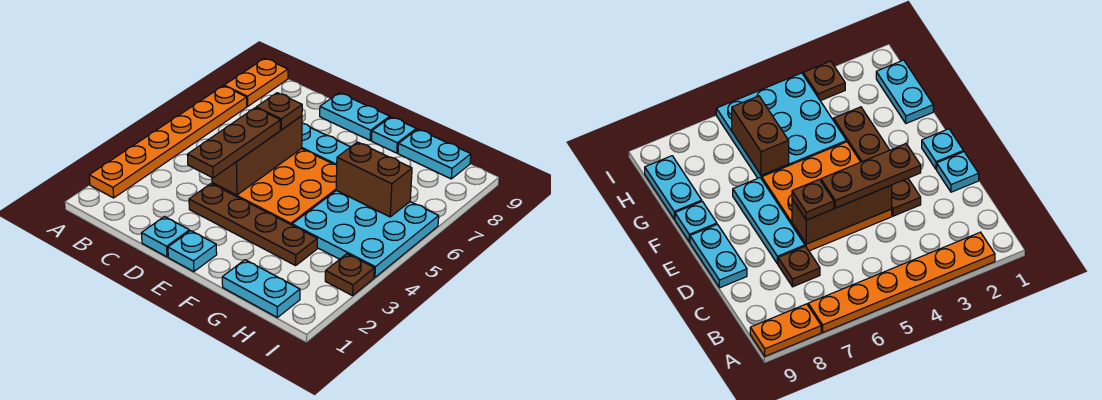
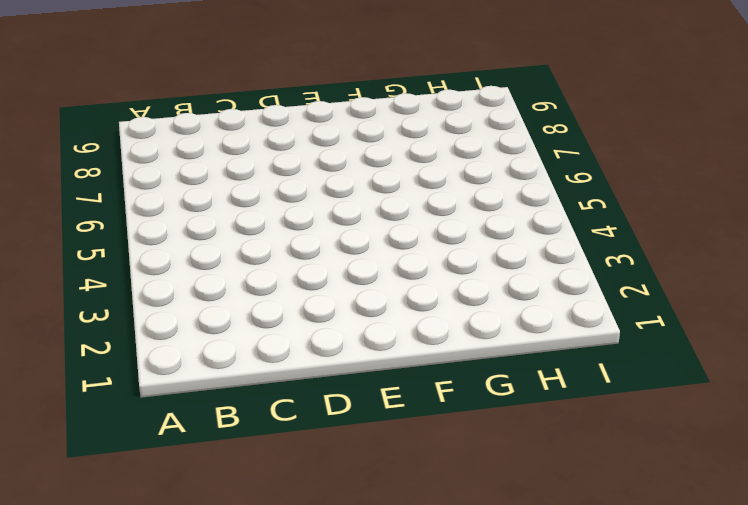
none -> orange plate A2:A7 level 1
none -> orange plate A8:A9 level 1
none -> brown plate C7 level 1

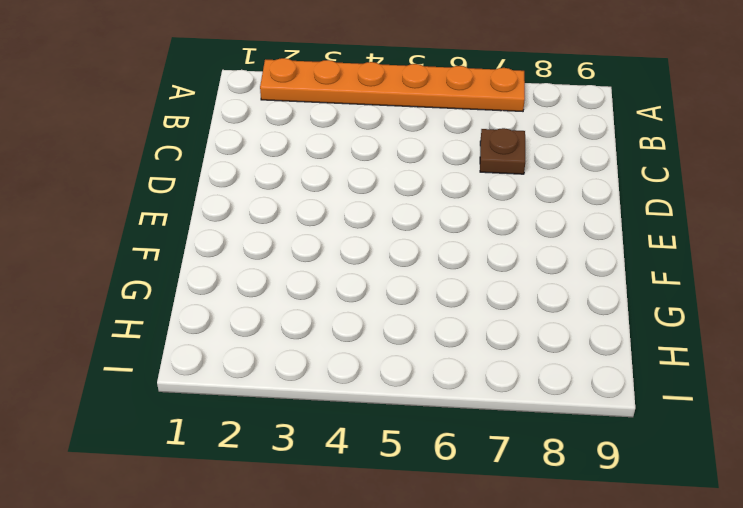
none -> orange plate A8:A9 level 1
none -> cyan plate D1 level 1
none -> brown plate D3:G3 level 1

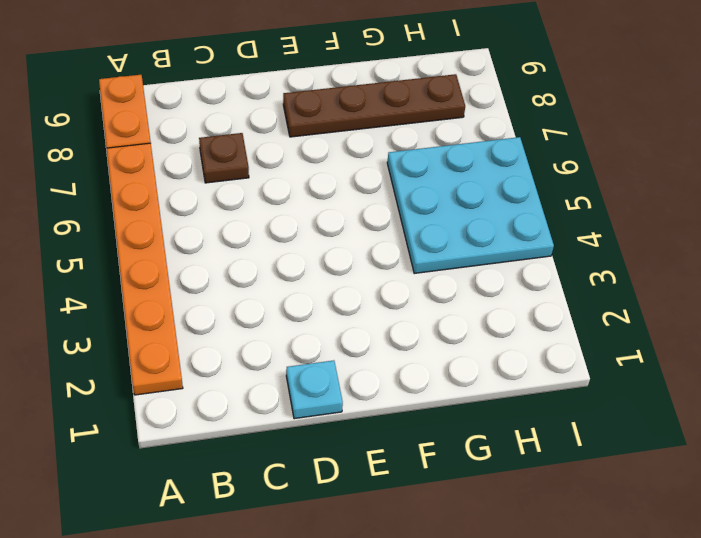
brown plate E8:H8 level 1 -> brown plate D3:G3 level 1
none -> orange plate D4:F6 level 1
none -> cyan plate D7:F7 level 1
none -> cyan plate D9:E9 level 1

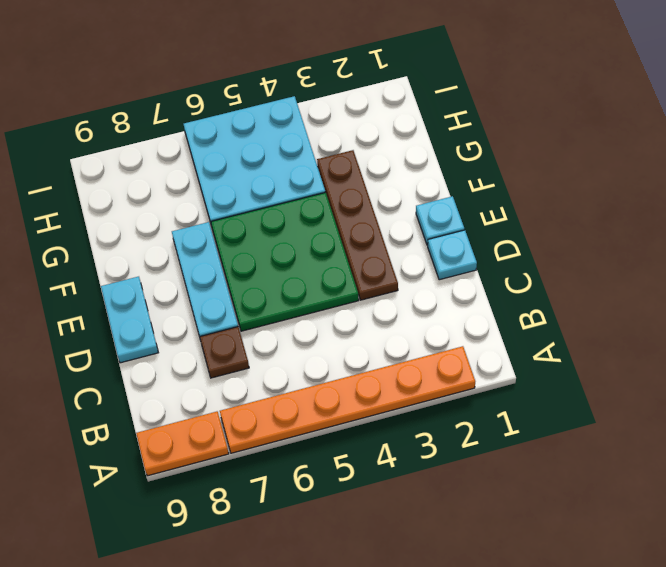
green plate D4:F6 level 1 -> orange plate D4:F6 level 1
none -> cyan plate F9 level 1
none -> cyan plate G1:H1 level 1
none -> cyan plate G9:H9 level 1

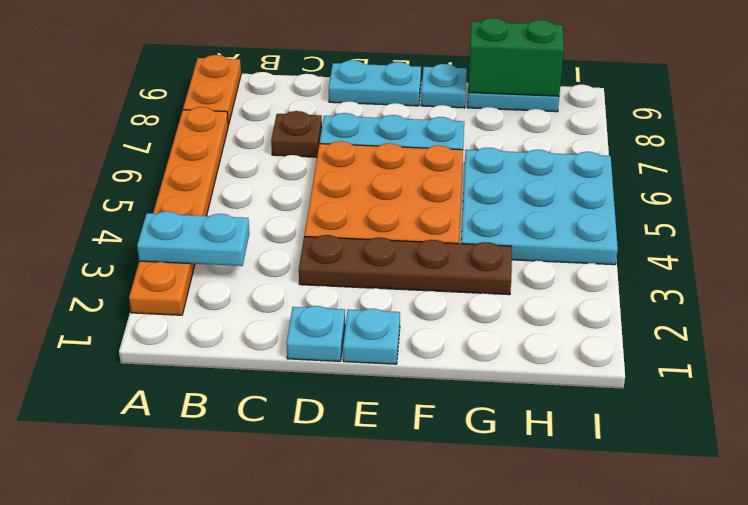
cyan plate A3:B3 level 2 -> cyan plate G1:H1 level 1
green brick G9:H9 level 2 -> none
none -> brown plate I3 level 1
none -> brown brick D4:D6 level 2
none -> brown brick G6:H6 level 2

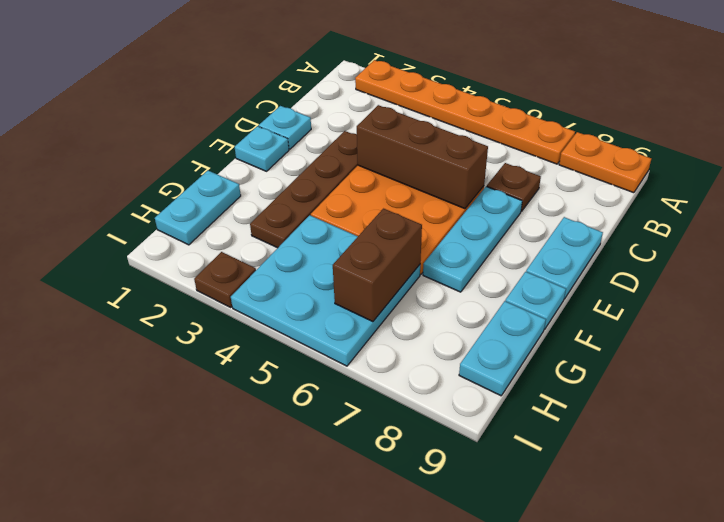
none -> brown plate D3:D5 level 3
none -> brown plate D6 level 3

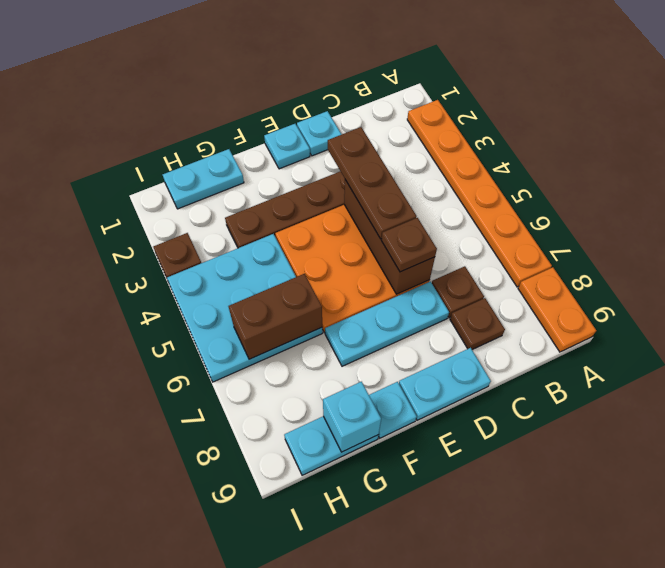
brown plate C8 level 1 -> none
cyan brick G9 level 2 -> none

